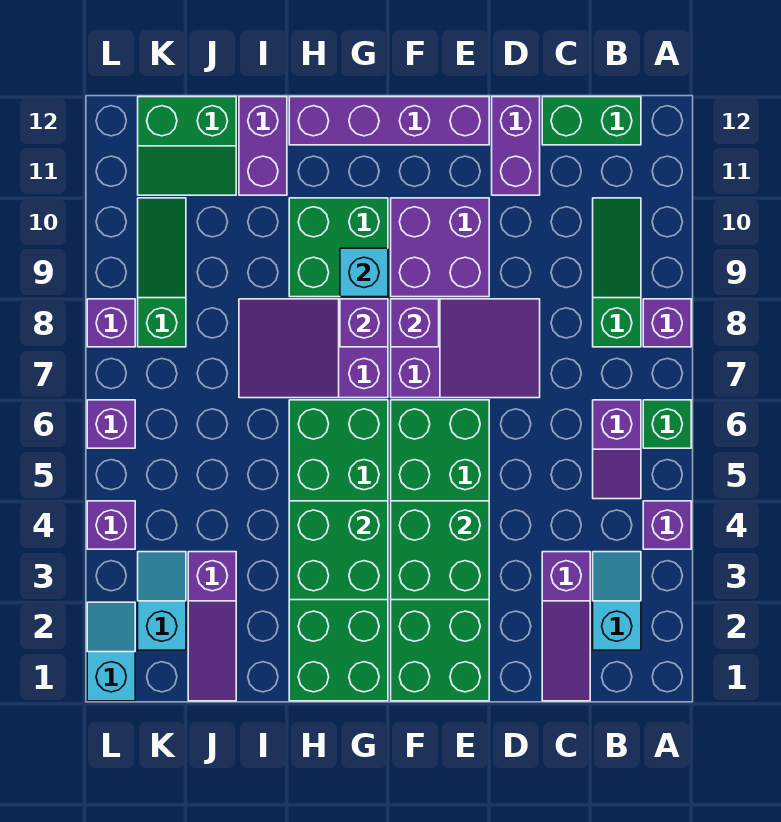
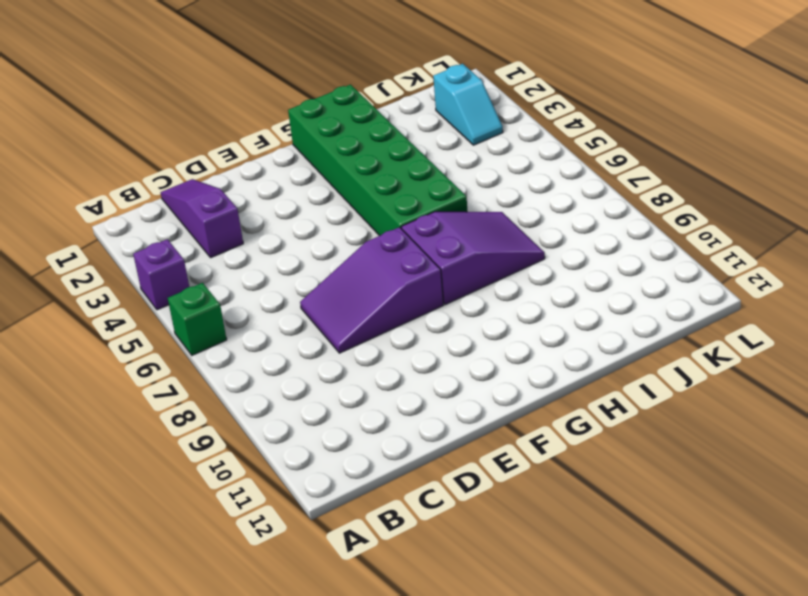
none -> purple brick A8 level 1
none -> cyan slope B2:B3 level 1 top 2
none -> purple slope B5:B6 level 1 top 6
none -> green slope B8:B10 level 1 top 8

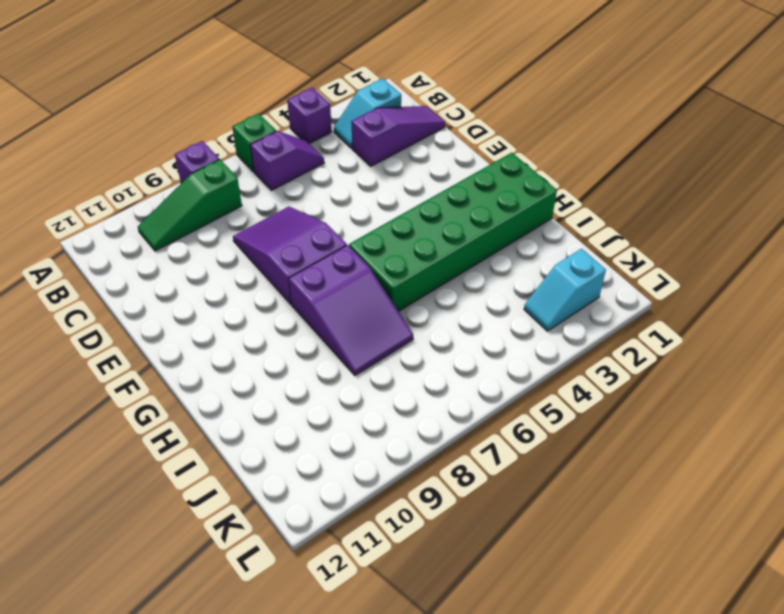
none -> green brick B12:C12 level 1
none -> purple brick D11:D12 level 1
none -> green brick E1:F6 level 1
none -> purple brick E9:F10 level 1

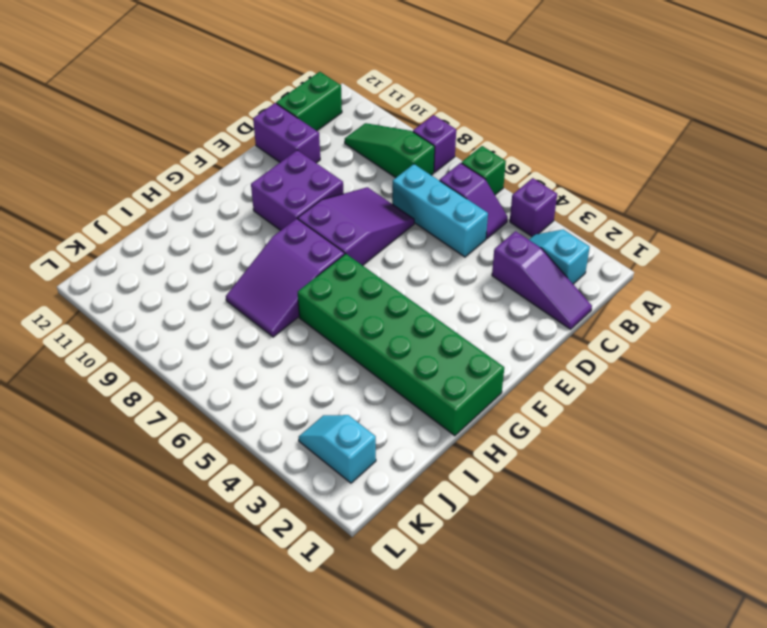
cyan brick C5:C7 level 1 -> none
none -> green brick E1:F6 level 1
none -> purple brick E12:H12 level 1
none -> green brick G9:H10 level 1
none -> purple brick I11:I12 level 1

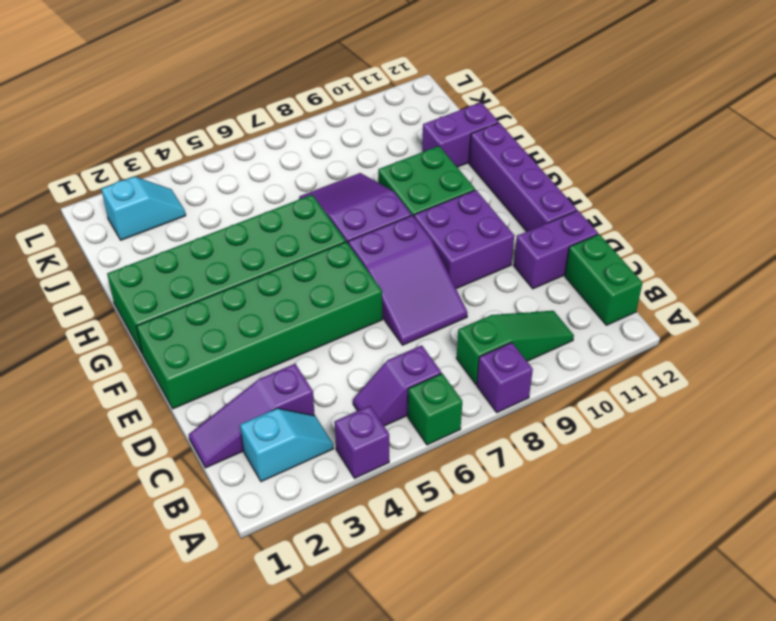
none -> purple slope J1:J3 level 1 top 3
none -> green slope J11:K12 level 1 top 12
none -> green slope K8:K10 level 1 top 8
none -> cyan slope L1:L2 level 1 top 1

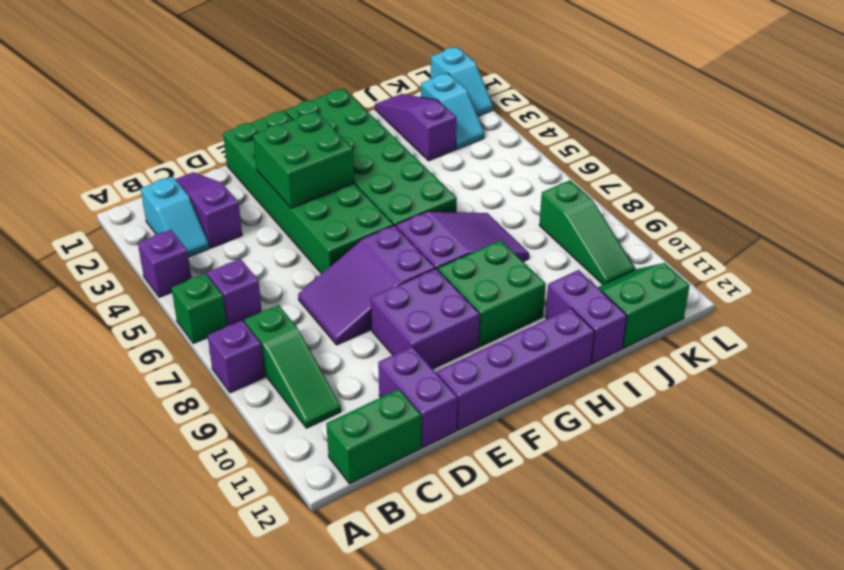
none -> purple brick L4 level 1
none -> purple brick L6 level 1
none -> purple brick L8 level 1
none -> purple brick F8 level 2

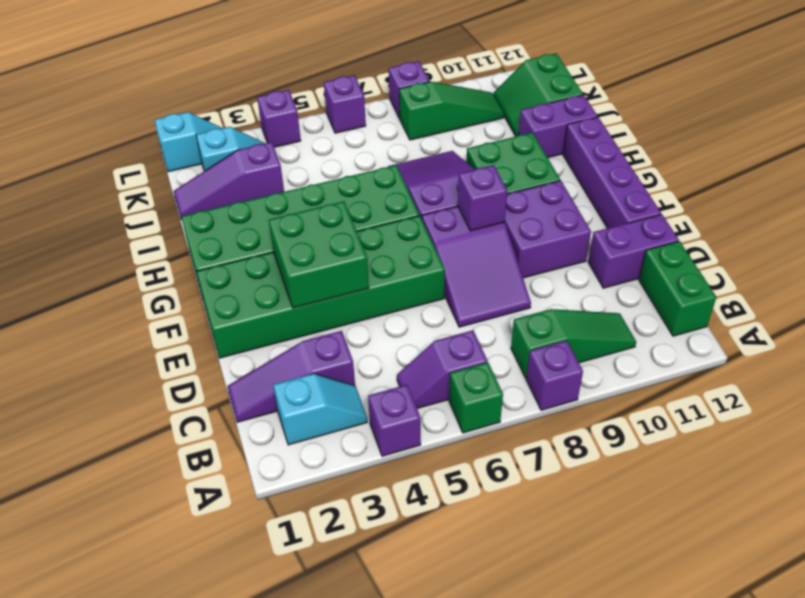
none -> green brick G3:H4 level 2
none -> purple brick G8 level 2
none -> cyan brick G9 level 2

